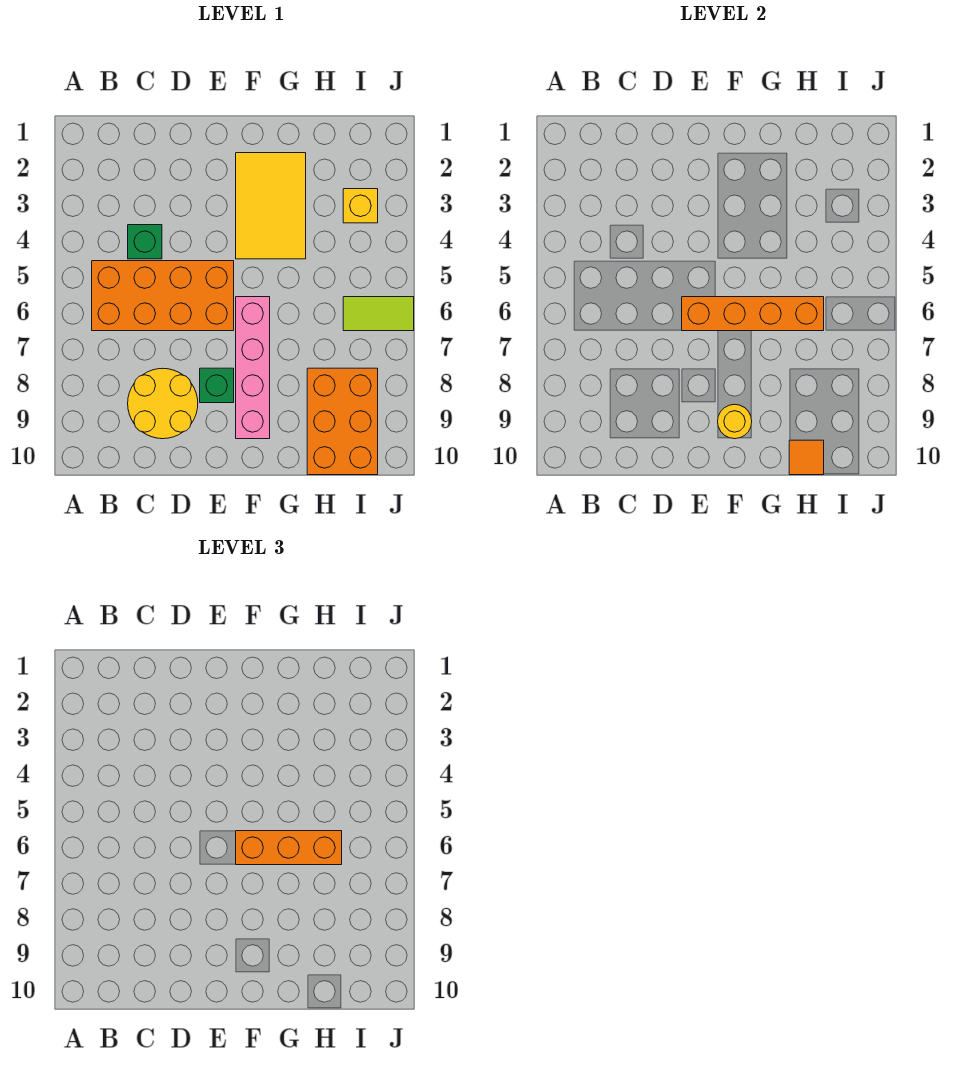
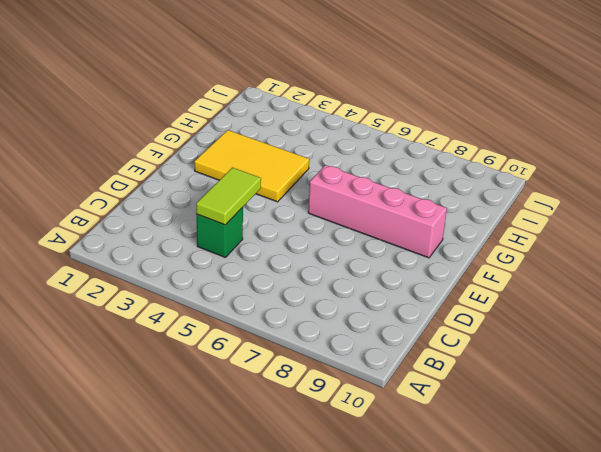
lime tile C4:D4 level 2 -> lime tile I6:J6 level 1
none -> orange brick B5:E6 level 1
none -> yellow round brick C8:D9 level 1
none -> green brick E8 level 1

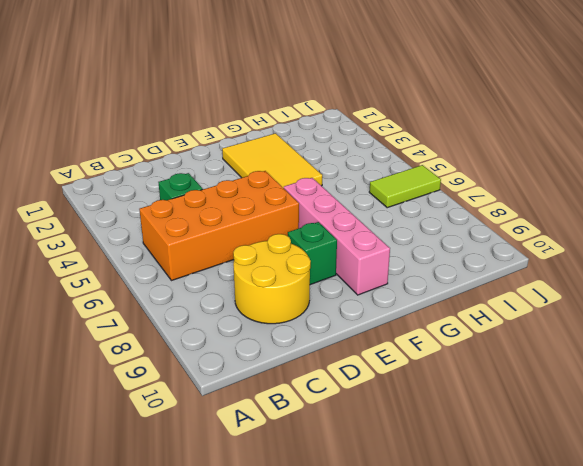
none -> orange brick H8:I10 level 1
none -> yellow brick I3 level 1
none -> orange brick E6:H6 level 2

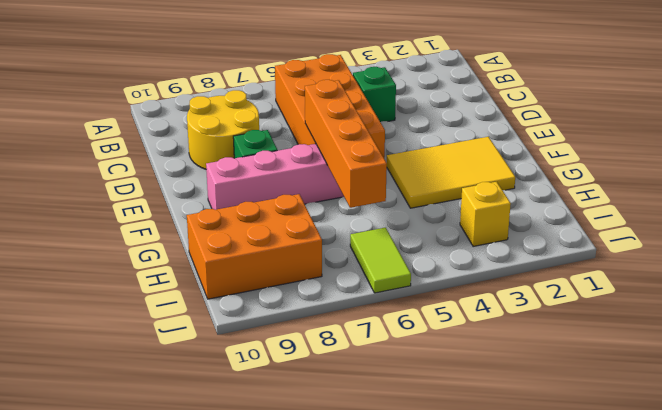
none -> yellow round brick F9 level 2
none -> orange tile H10 level 2
none -> orange brick F6:H6 level 3

